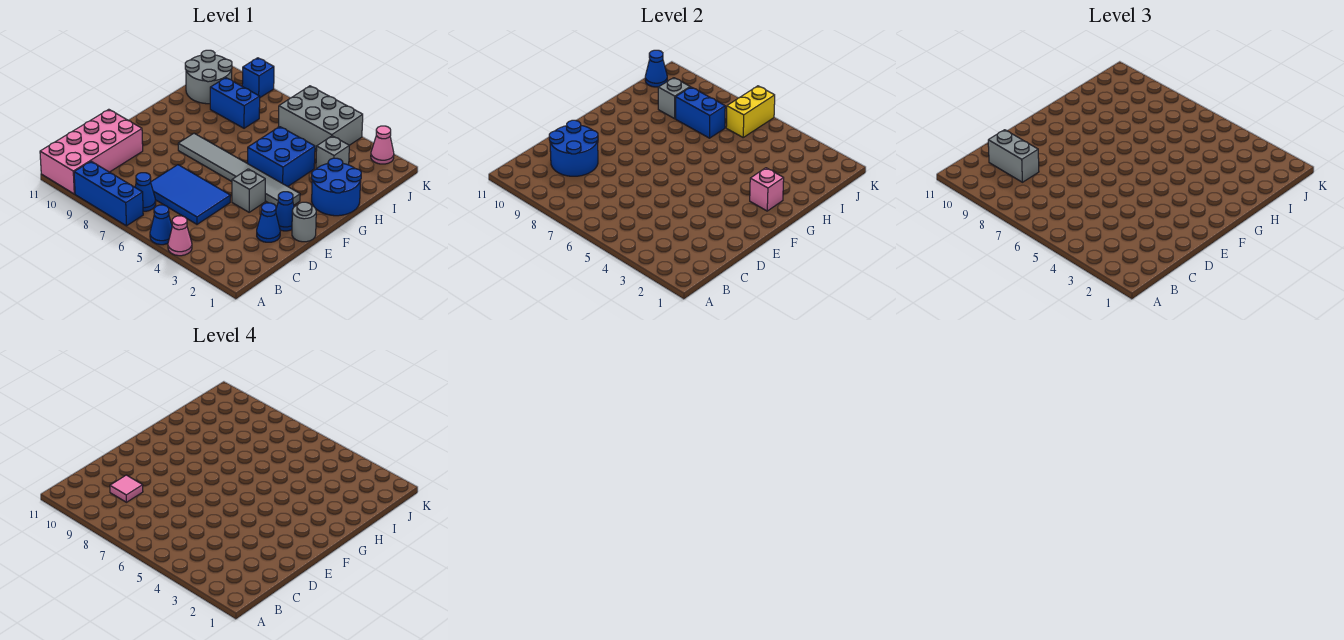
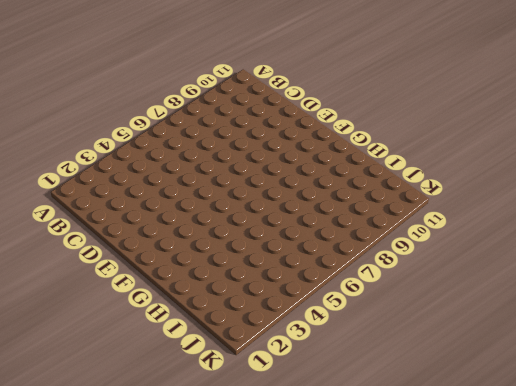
none -> pink cone A4 level 1
none -> blue cone A5 level 1
none -> blue brick A7:A9 level 1

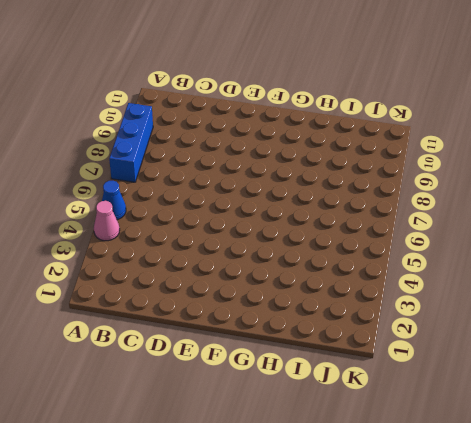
none -> pink brick A10:D11 level 1
none -> blue cone B7 level 1
none -> blue tile C5:D7 level 1

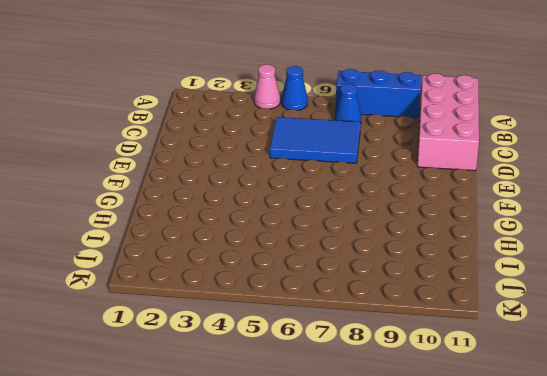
none -> blue cone D2 level 1
none -> grey round brick E1 level 1
none -> blue cone E2 level 1

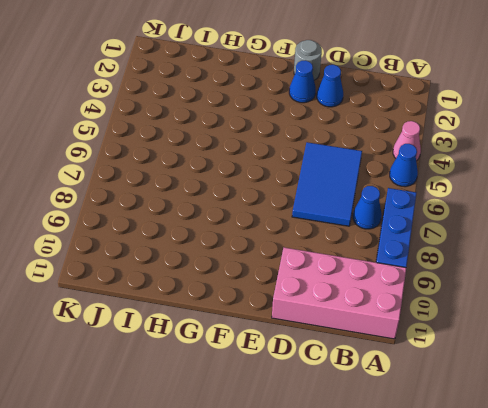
none -> grey brick E4 level 1
none -> grey tile F3:F8 level 1
none -> blue round brick G1:H2 level 1

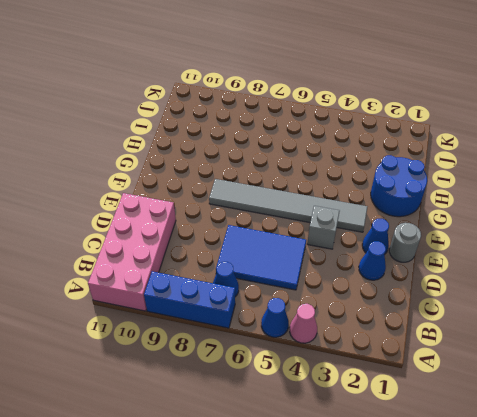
none -> blue brick G4:H5 level 1
none -> grey brick I3 level 1
none -> blue brick I8:I9 level 1

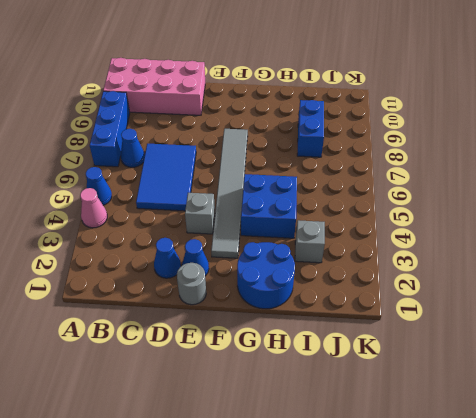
none -> grey round brick I10:J11 level 1
none -> grey brick J4:K6 level 1
none -> pink cone K2 level 1

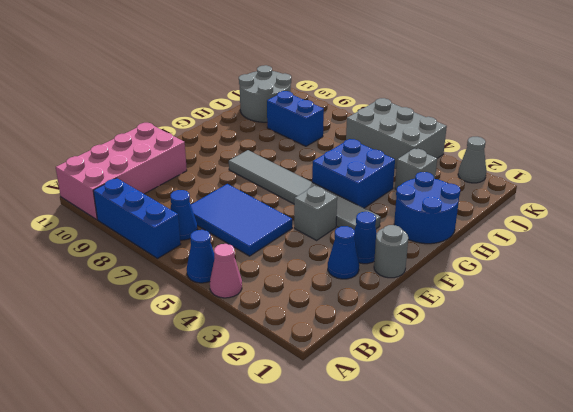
grey cone K2 level 1 -> pink cone K2 level 1
none -> blue brick K9 level 1
none -> blue round brick C9:D10 level 2
none -> pink brick G2 level 2

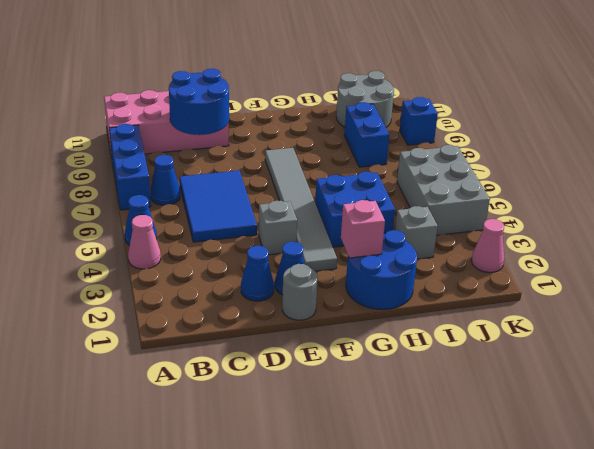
none -> blue brick I7:I8 level 2
none -> grey brick I9 level 2
none -> yellow brick J6:K6 level 2

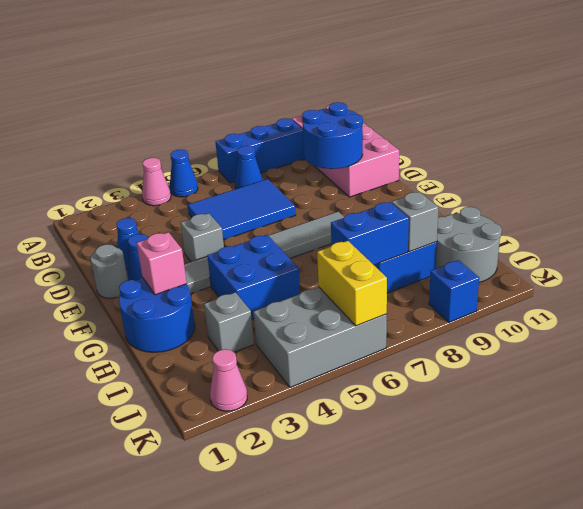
none -> blue cone J11 level 2
none -> grey brick C9:C10 level 3
none -> pink tile C9 level 4

